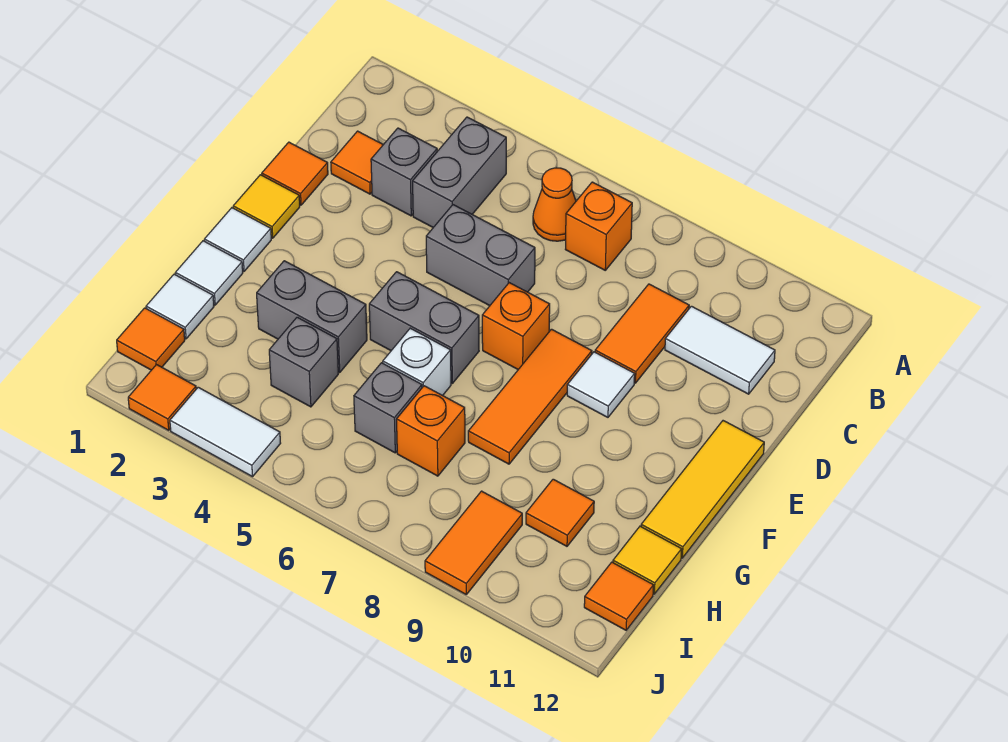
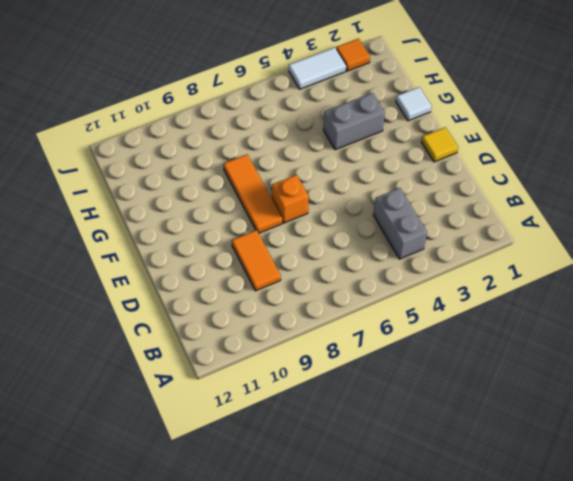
none -> orange cone B6 level 1
none -> orange brick B7 level 1
none -> orange tile C2 level 1
none -> grey brick C3 level 1

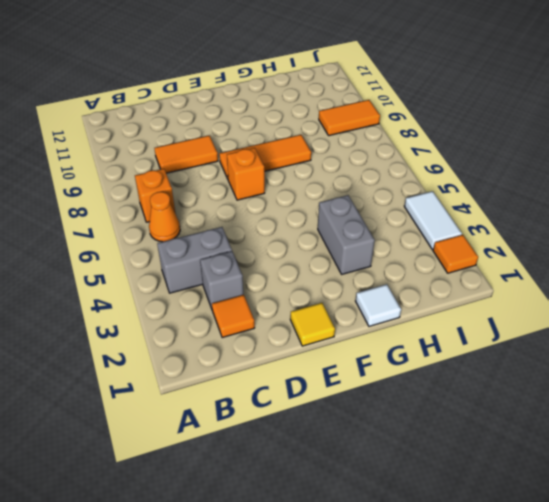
none -> white tile C10:C11 level 1
none -> orange tile D1 level 1
none -> grey brick D5:D6 level 1
none -> white tile E9 level 1

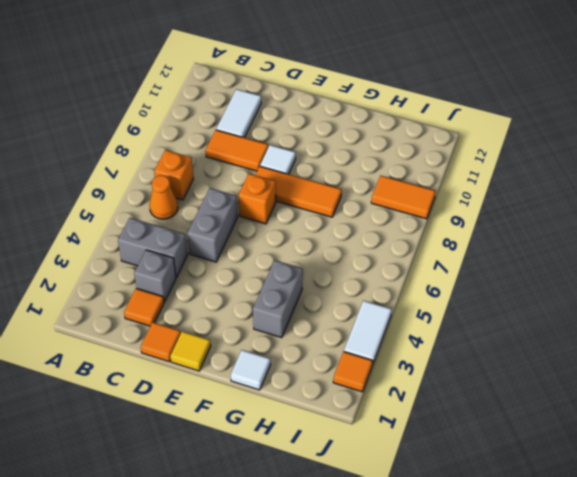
none -> yellow tile E12:G12 level 1
none -> white tile F1 level 1
none -> grey brick F5:F6 level 1
none -> white brick G6 level 1

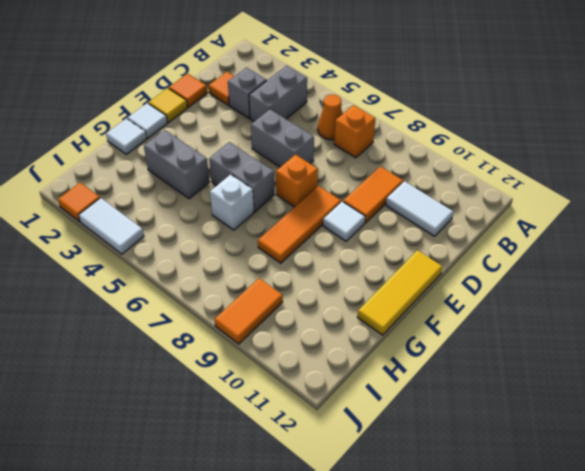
none -> white tile H1 level 1
none -> grey brick H4 level 1
none -> grey brick H6 level 1
none -> orange brick H7 level 1

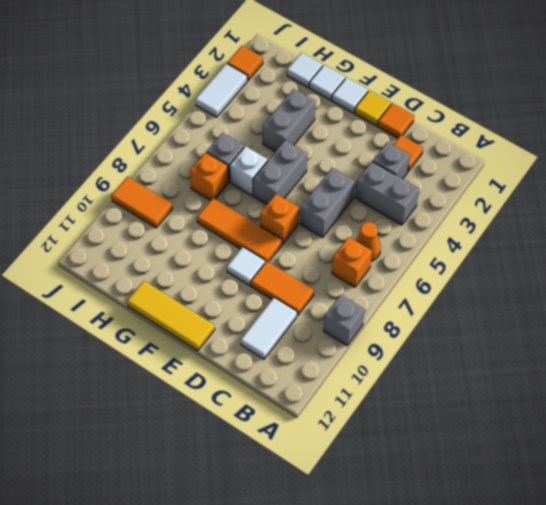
grey brick A9 level 1 -> grey brick H4 level 1
none -> orange tile H10 level 1
none -> yellow tile H12 level 1
none -> orange tile I1 level 1
none -> orange tile I12 level 1

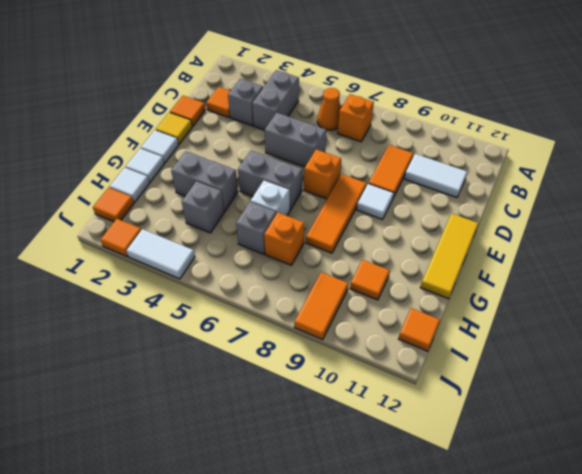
none -> yellow tile H12 level 1

